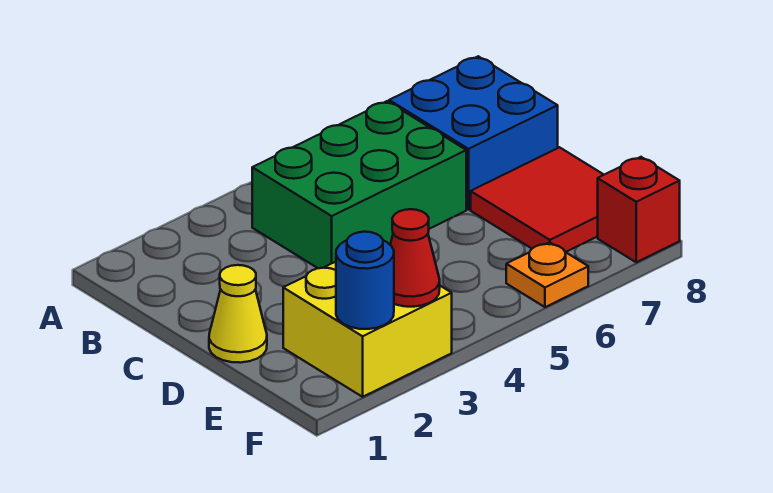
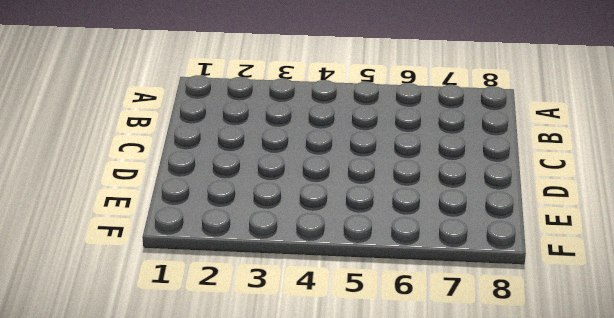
none -> green brick B4:C6 level 1
none -> blue brick B7:C8 level 1

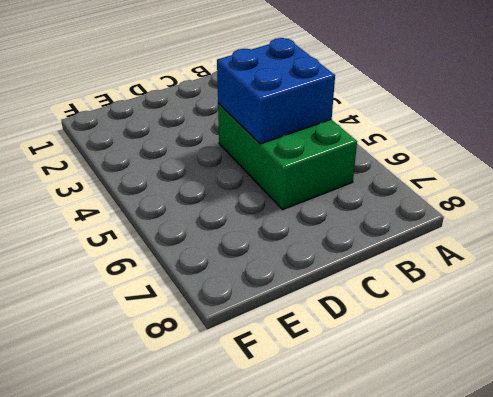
blue brick B4:C5 level 2 -> blue brick B7:C8 level 1
none -> yellow cone D1 level 1
none -> red tile D7:E8 level 1

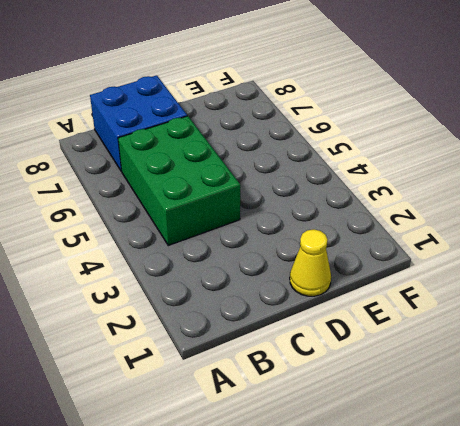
none -> red tile D7:E8 level 1
none -> yellow brick E2:F3 level 1

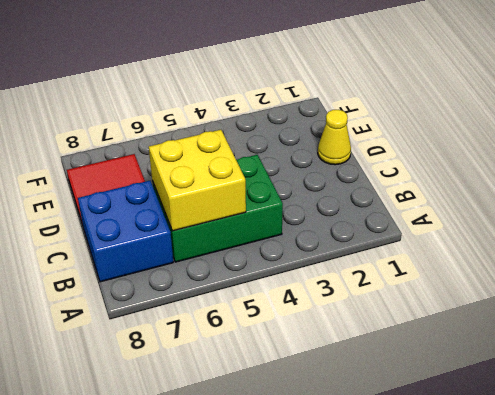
yellow brick B5:C6 level 2 -> yellow brick E2:F3 level 1
none -> orange plate F6 level 1
none -> red brick F8 level 1

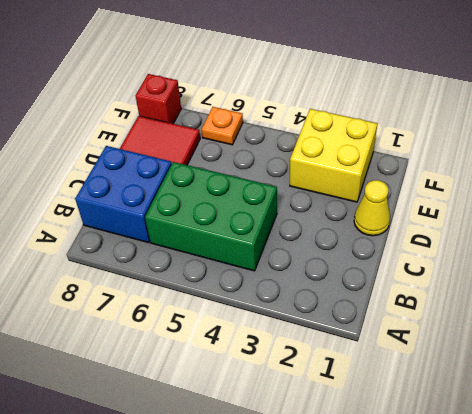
none -> blue round brick F2 level 2
none -> red cone F3 level 2

